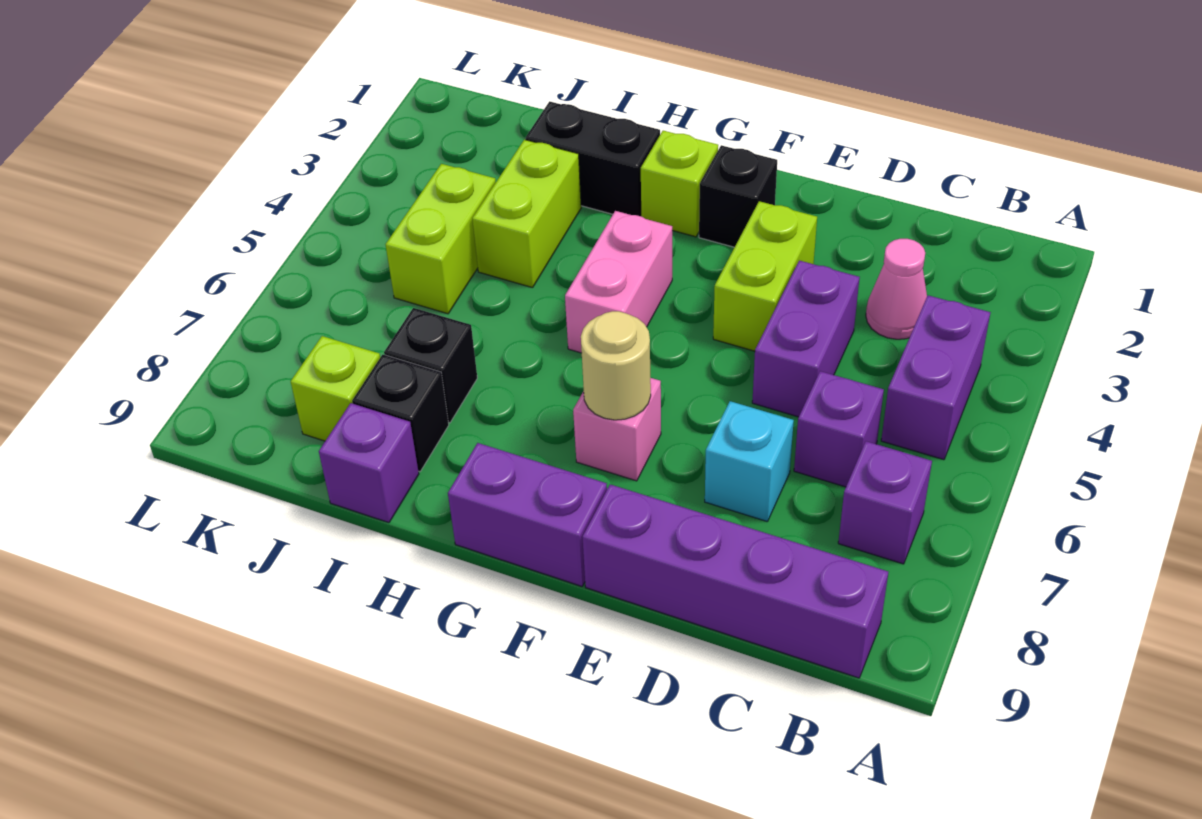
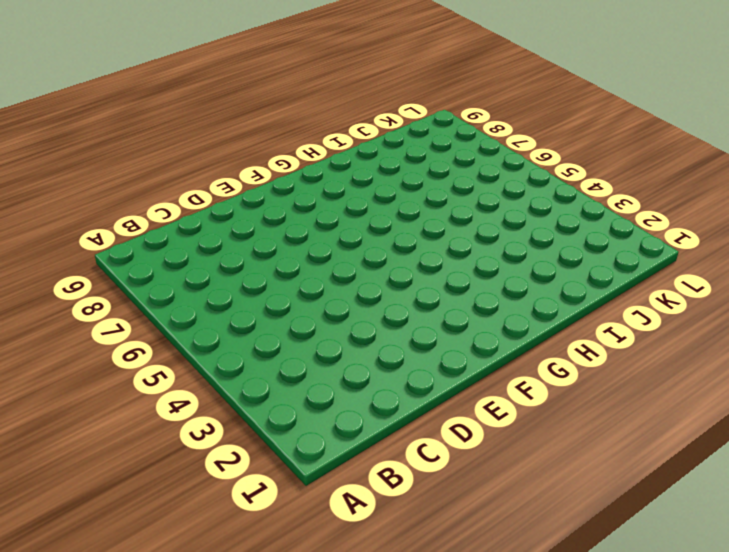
none -> purple brick B4:B5 level 1
none -> purple brick B7 level 1
none -> purple brick B9:E9 level 1

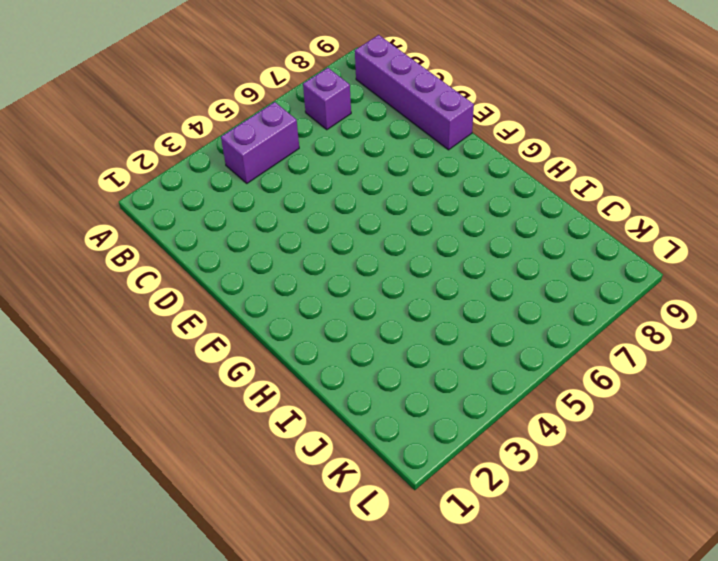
none -> pink cone C3 level 1
none -> purple brick C6 level 1
none -> purple brick D4:D5 level 1

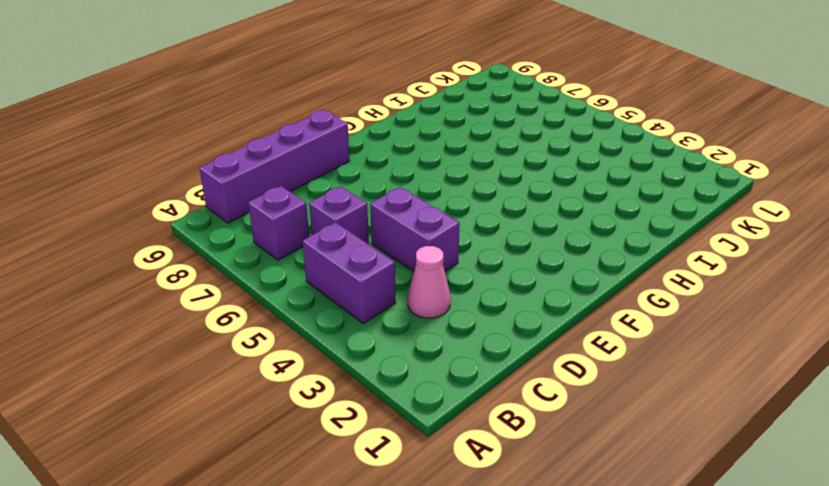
none -> cyan brick D7 level 1
none -> lime brick E3:E4 level 1
none -> black brick F2 level 1

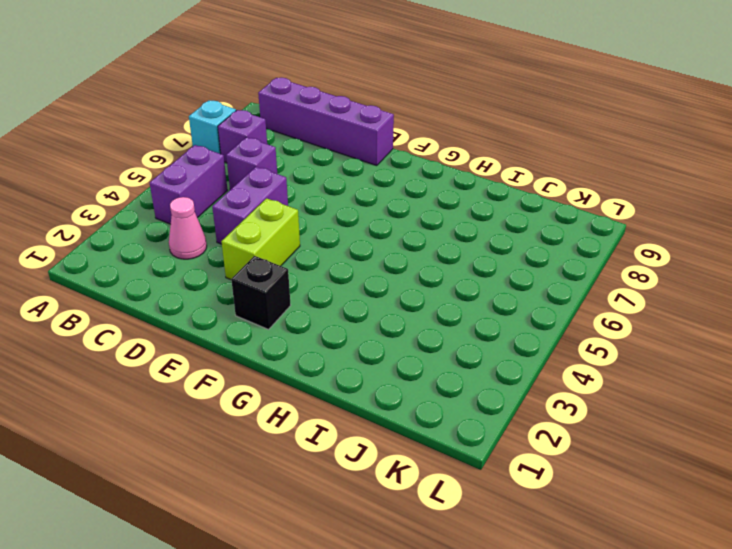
cyan brick A7 level 1 -> cyan brick D7 level 1
none -> pink brick F7 level 1
none -> purple brick F9:G9 level 1
none -> lime brick G2 level 1

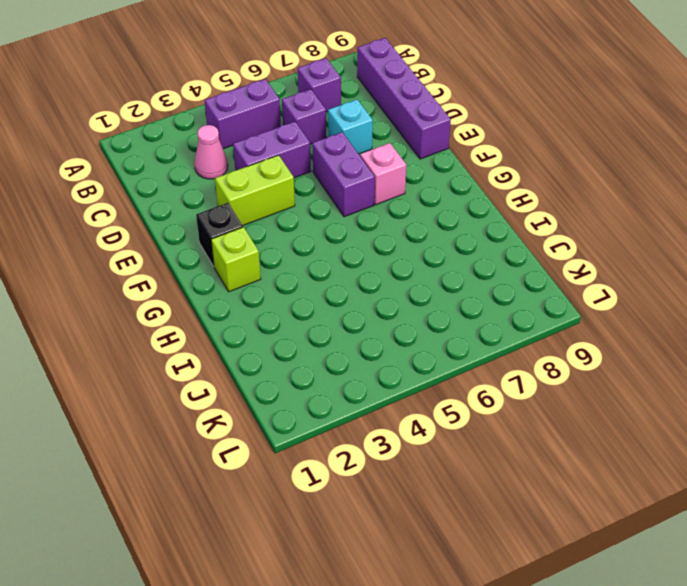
purple brick E6:F6 level 1 -> purple brick F9:G9 level 1
none -> pink brick G4:G5 level 1
none -> black brick H2:I2 level 1
none -> lime brick I3:I4 level 1

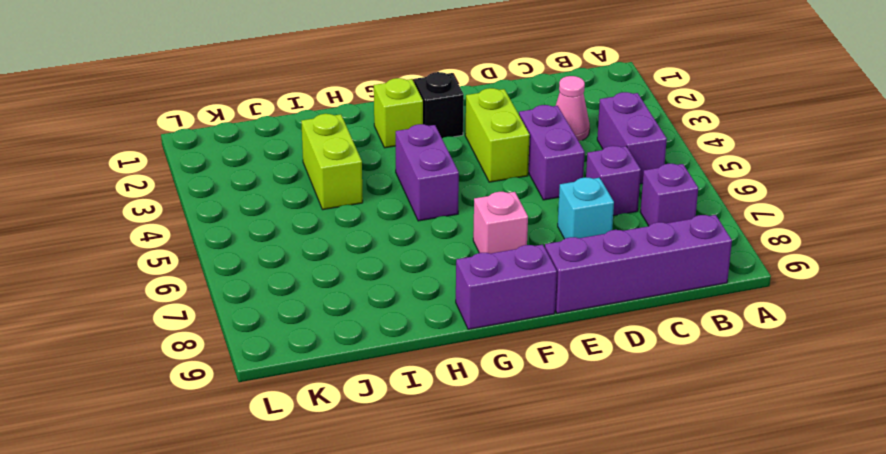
purple brick G4:G5 level 1 -> pink brick G4:G5 level 1
none -> black brick H2:I2 level 1
none -> black brick I7 level 1
none -> black brick I8 level 1

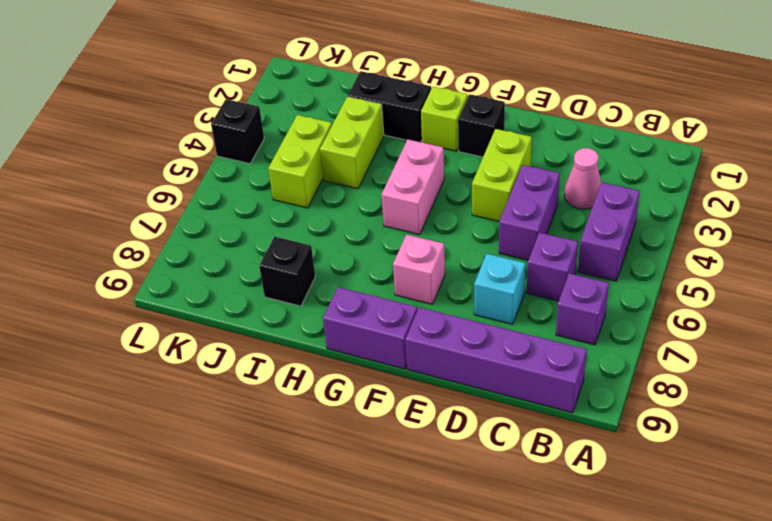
black brick L4 level 1 -> black brick I7 level 1
none -> purple brick I9 level 1
none -> lime brick J8 level 1
none -> tan round brick F7 level 2

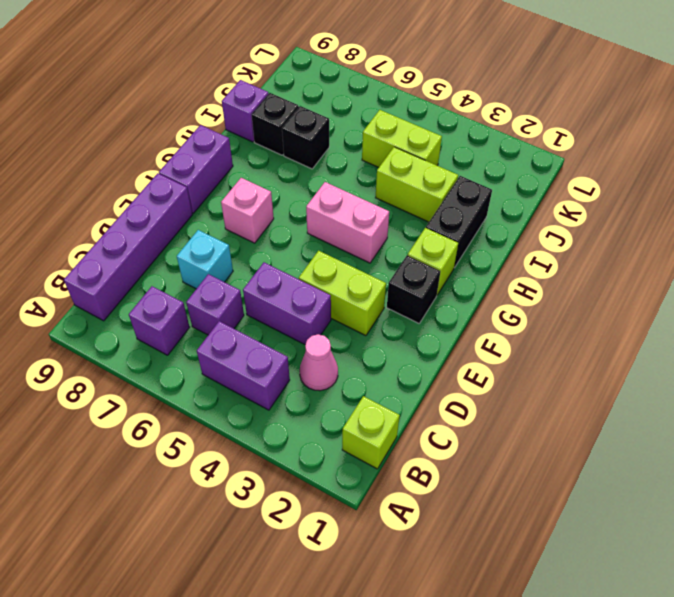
lime brick B1 level 1 -> lime brick J8 level 1
none -> tan round brick F7 level 2

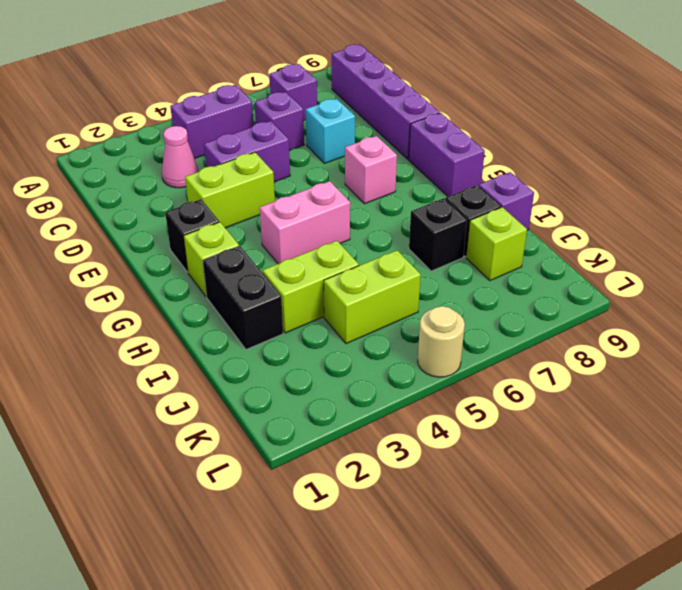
tan round brick L5 level 1 -> tan round brick F7 level 2

